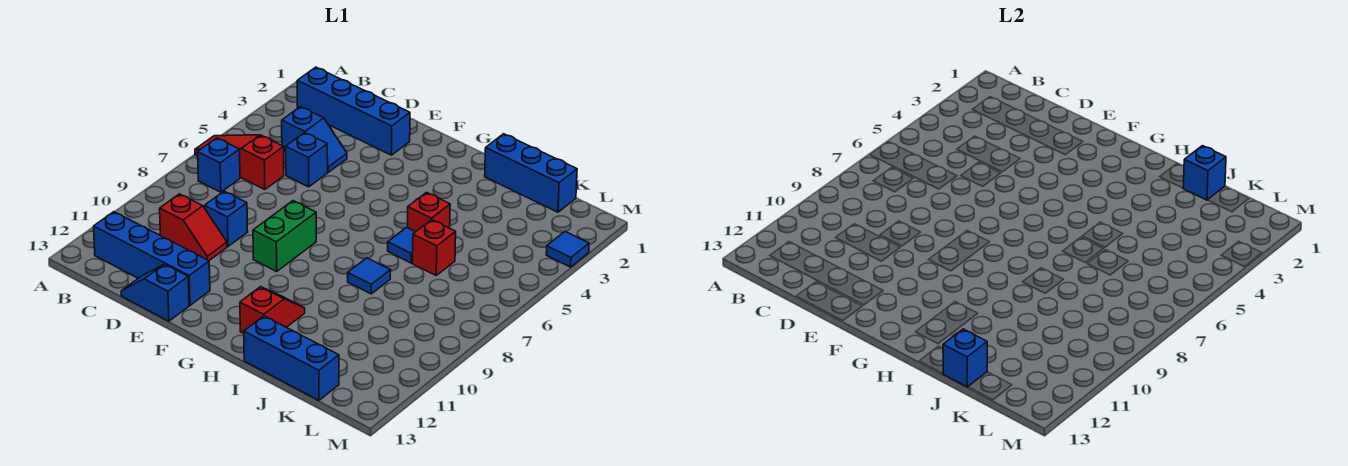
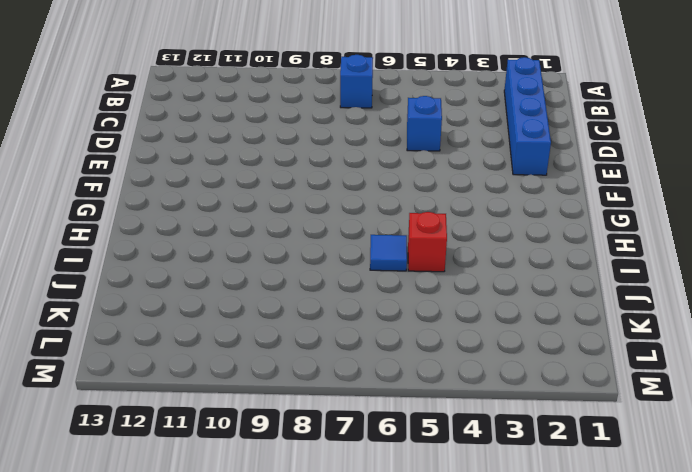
none -> red slope A6:C6 level 1 top C
none -> blue brick B12:E12 level 1
none -> blue slope C4:D4 level 1 top C

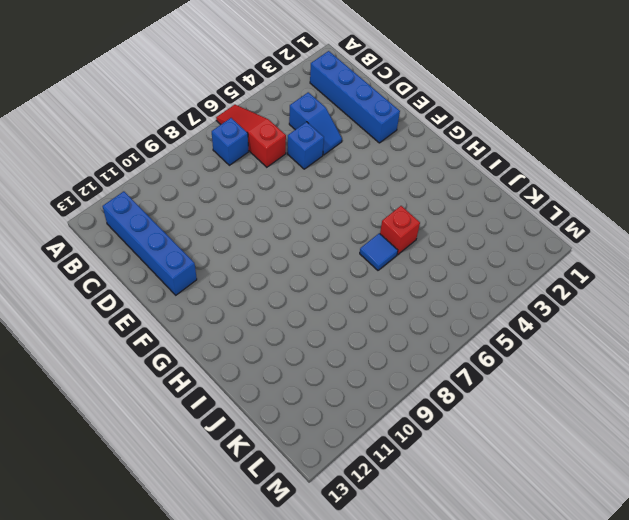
none -> red slope C10:D10 level 1 top C
none -> blue brick D9 level 1
none -> blue slope D13:E13 level 1 top E

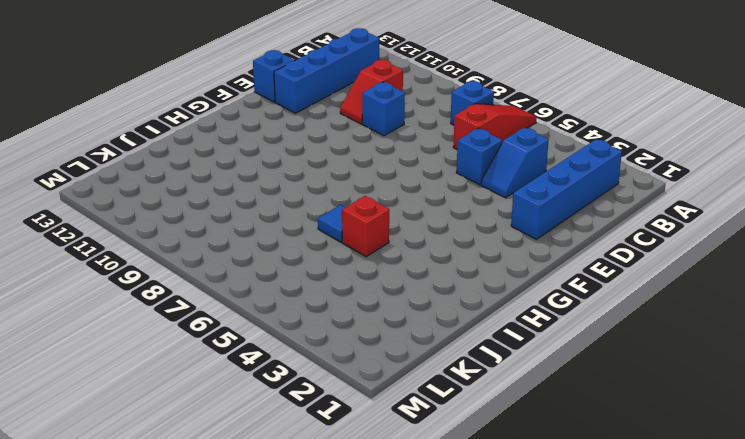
none -> green brick F8:F9 level 1
none -> red slope H11:H12 level 1 top 12
none -> blue brick I1:K1 level 1

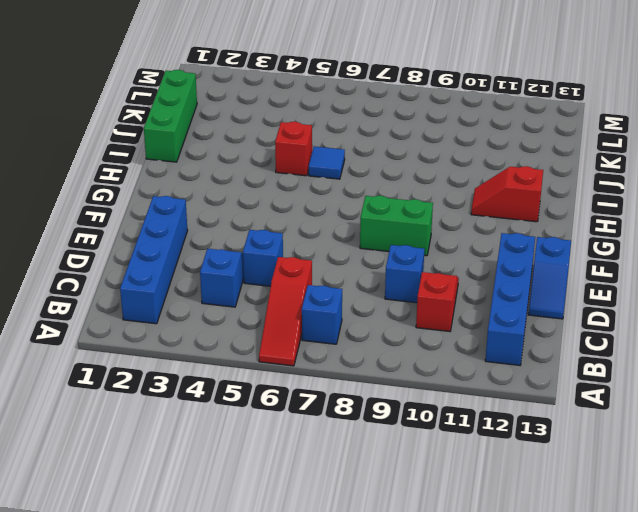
green brick I1:K1 level 1 -> blue brick I1:K1 level 1
none -> blue tile I8 level 1
none -> blue brick I13:K13 level 1
none -> red brick J6 level 1

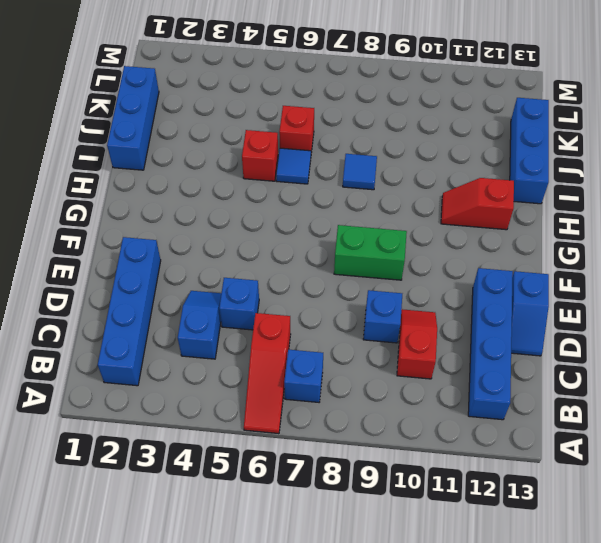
none -> blue tile M3 level 1
none -> blue brick J1 level 2
none -> blue brick J13 level 2

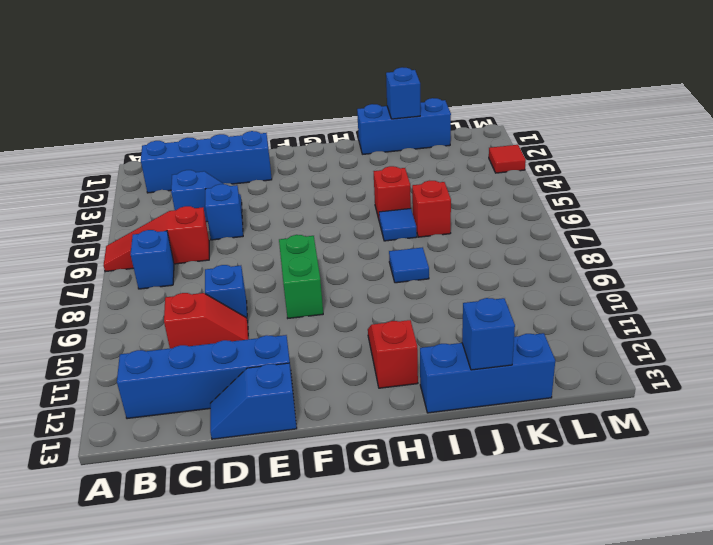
red tile M3 level 1 -> blue tile M3 level 1

